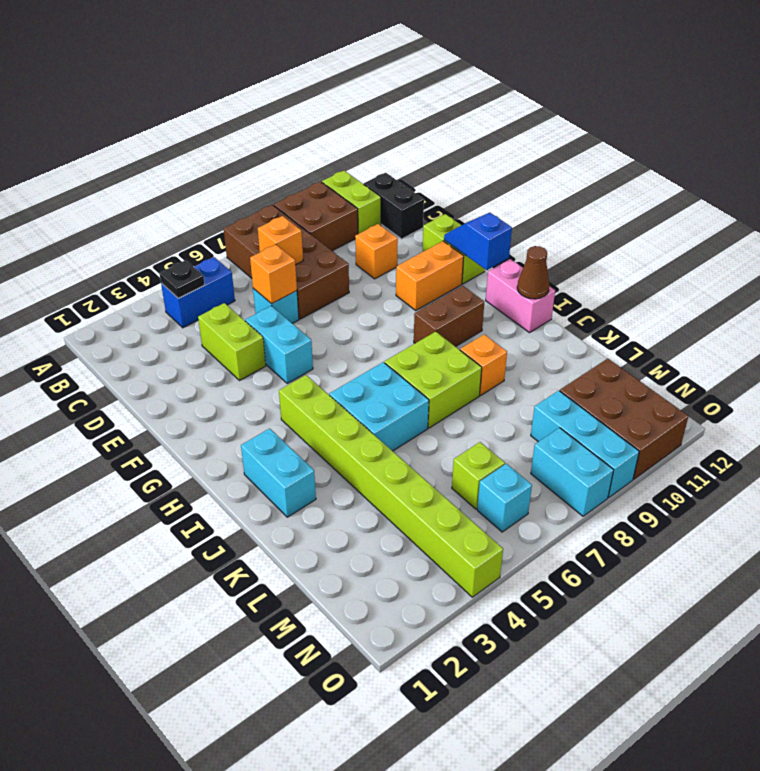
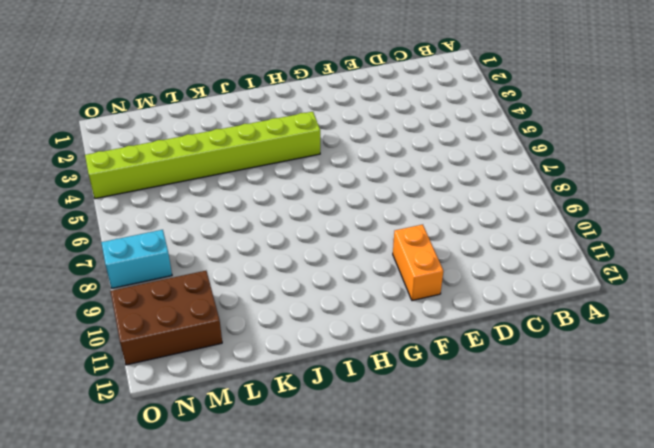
none -> brown brick A7:D8 level 1
none -> brown brick A9:B10 level 1
none -> lime brick A11:B11 level 1

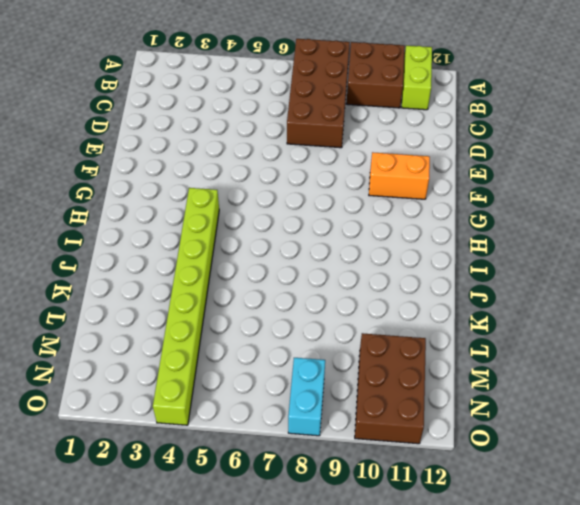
none -> blue brick B4:B5 level 1
none -> black brick B12:C12 level 1
none -> lime brick D4:E4 level 1

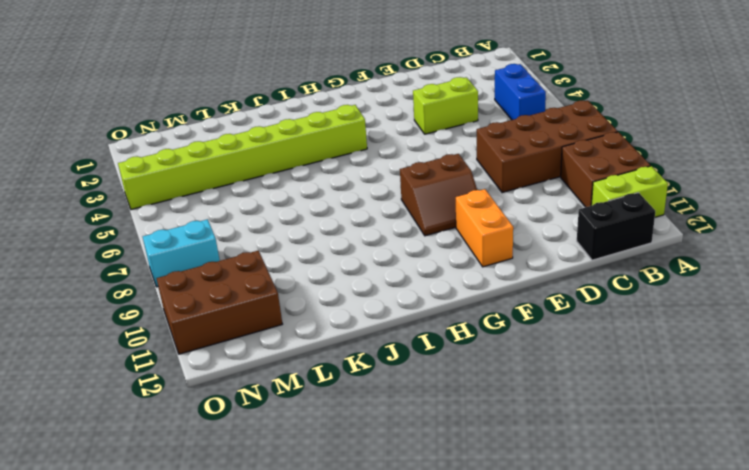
brown slope F8:G9 level 1 top 8 -> none
none -> cyan brick D6 level 1
none -> orange brick D10 level 1
none -> cyan brick E5:F5 level 1

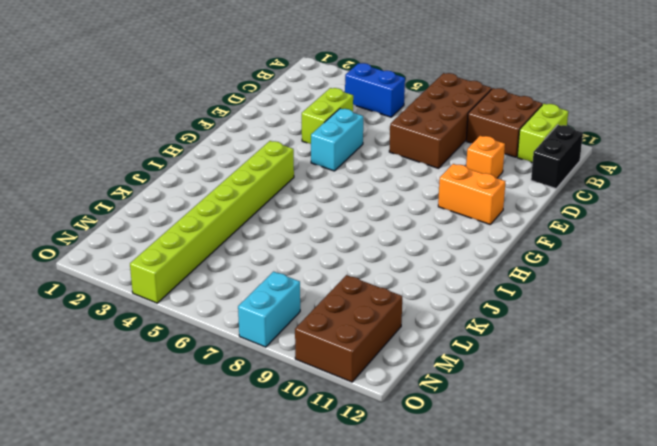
none -> cyan brick D6 level 1
none -> lime brick E12:F12 level 1
none -> brown brick H9:H10 level 1

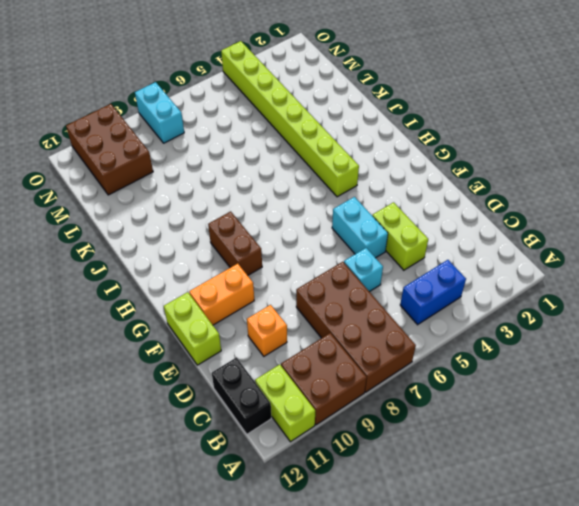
brown brick G9:H9 level 1 -> brown brick H9:H10 level 1
none -> pink brick H12:I12 level 1
none -> cyan brick I2:J2 level 1
none -> cyan brick I5:J6 level 1

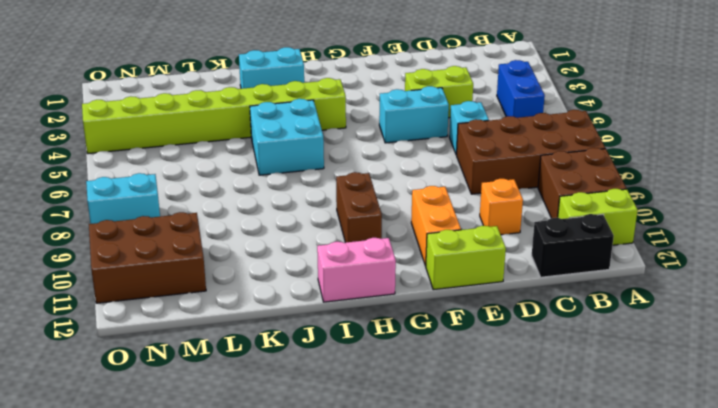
none -> lime brick I7:J8 level 1
none -> orange brick J9 level 1
none -> lime brick M6 level 1

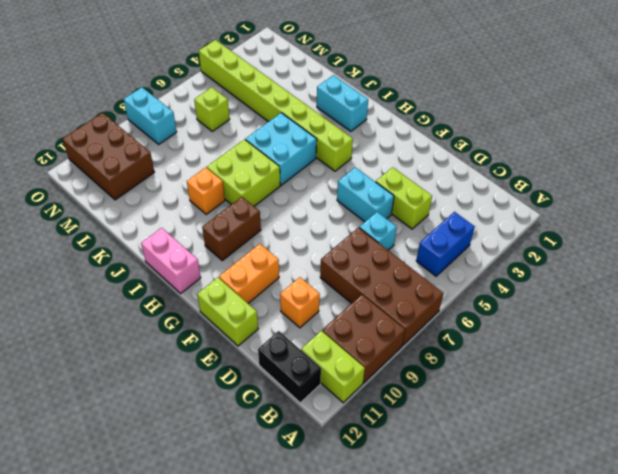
none -> cyan brick M9:O9 level 1
none -> cyan brick N6 level 1
none -> black plate B4 level 2

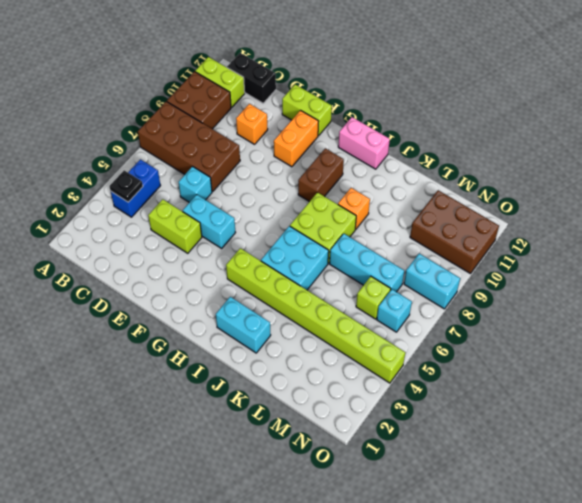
cyan brick K7:M7 level 1 -> cyan brick M9:O9 level 1
none -> orange brick C7 level 2
none -> orange brick D6 level 2
none -> blue slope F12:G12 level 2 top G

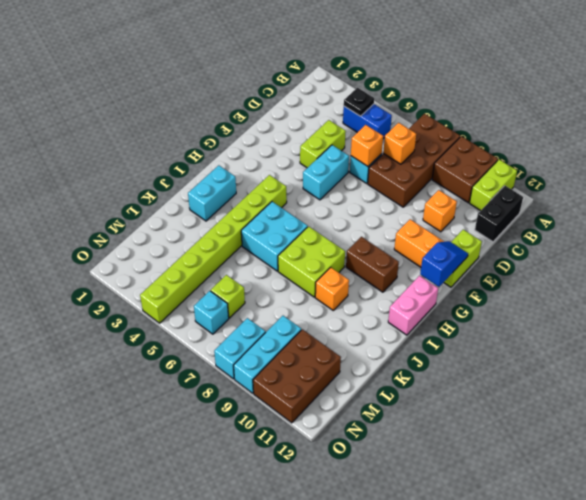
none -> brown cone I12 level 2

